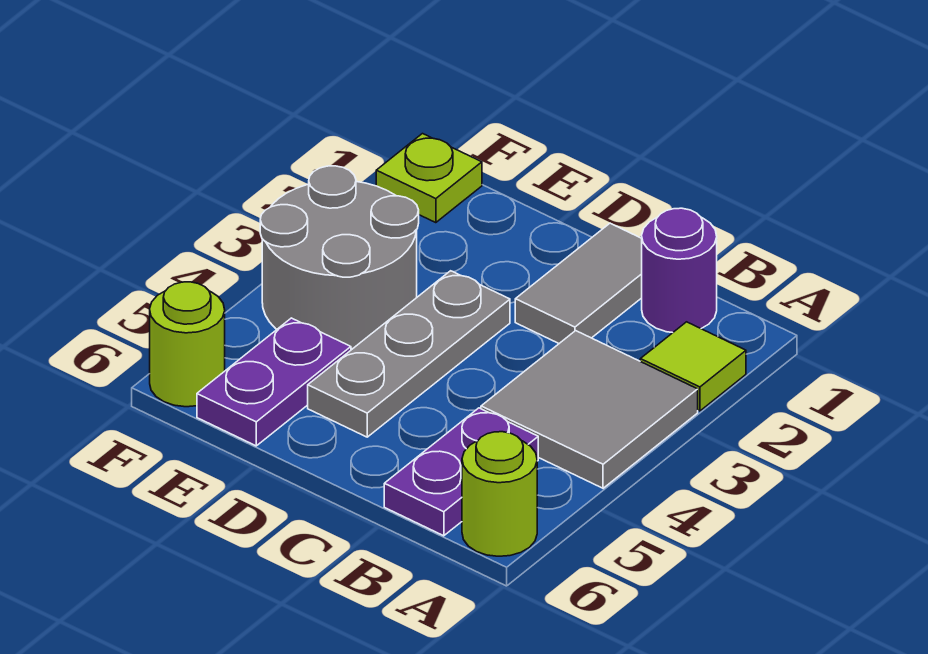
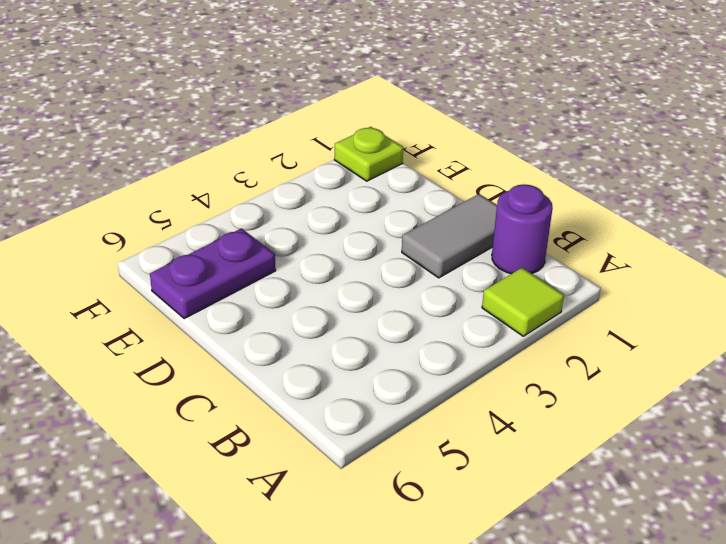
none -> grey tile A3:B4 level 1
none -> lime round brick A6 level 1

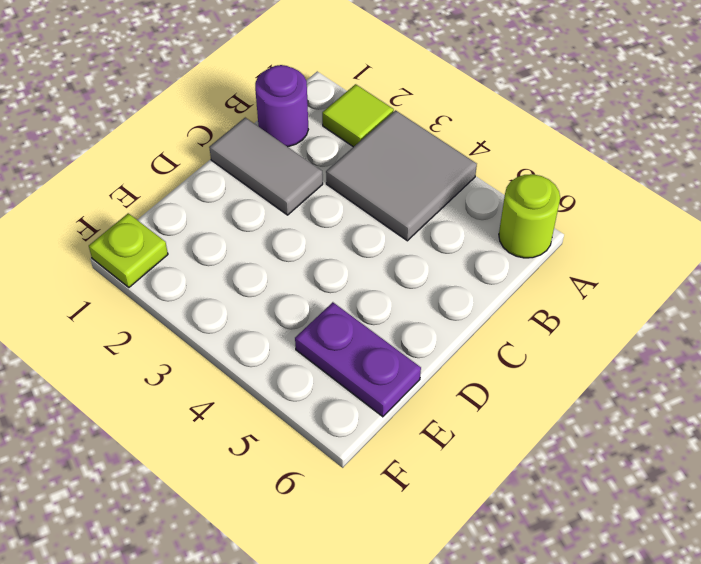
none -> purple plate B5:B6 level 1
none -> grey plate D3:D5 level 1

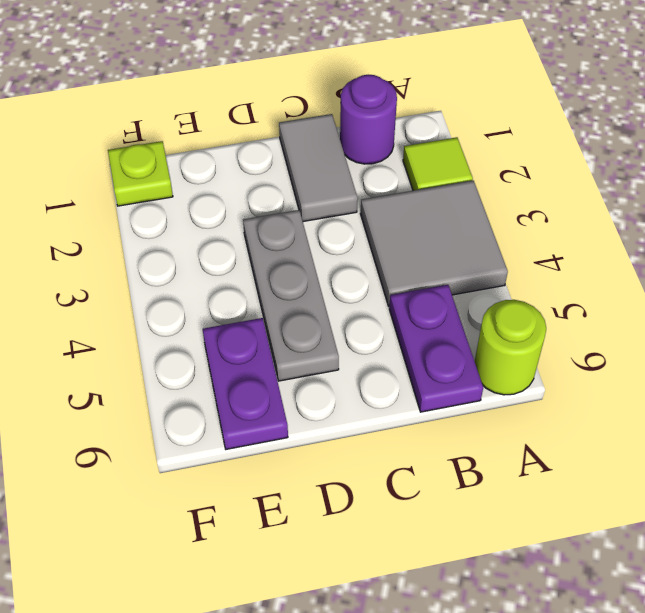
none -> grey round brick E3:F4 level 1
none -> lime round brick F6 level 1

